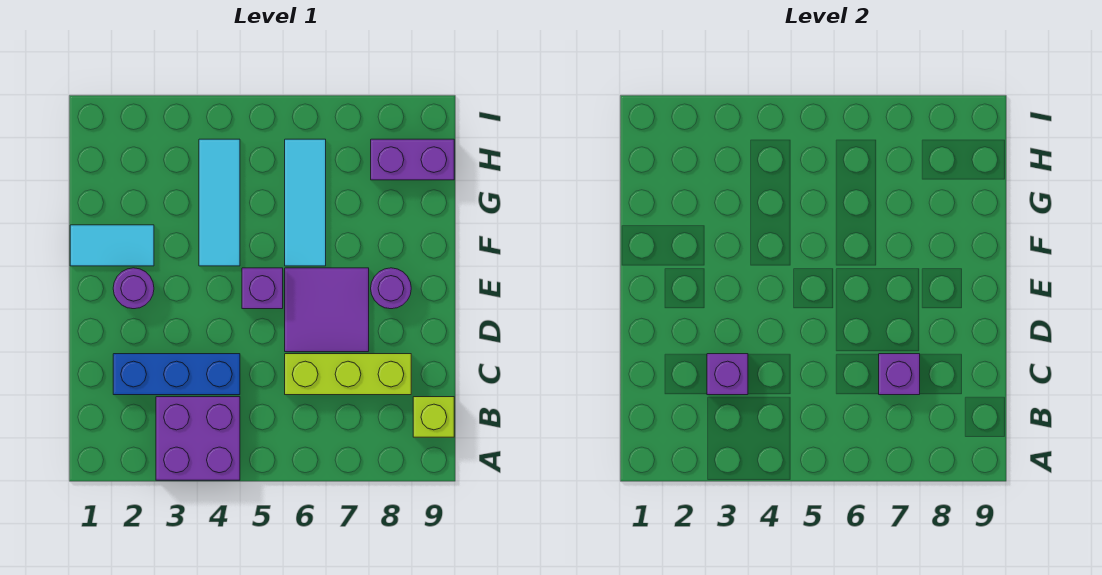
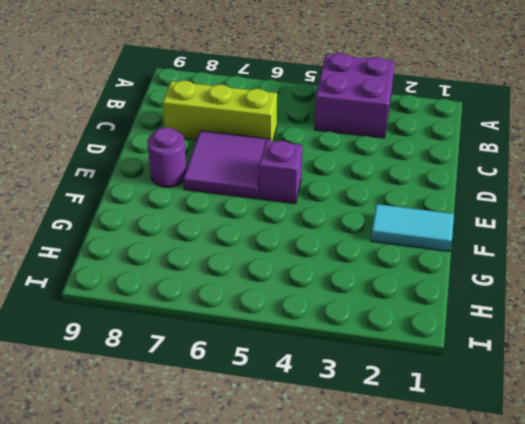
none -> lime brick B9 level 1
none -> blue brick C2:C4 level 1
none -> purple round brick E2 level 1

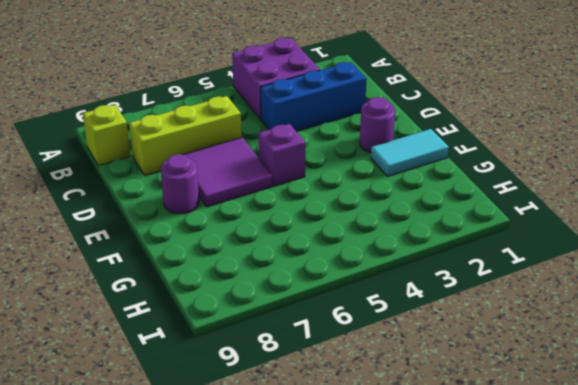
none -> cyan tile F4:H4 level 1
none -> cyan tile F6:H6 level 1
none -> purple brick H8:H9 level 1

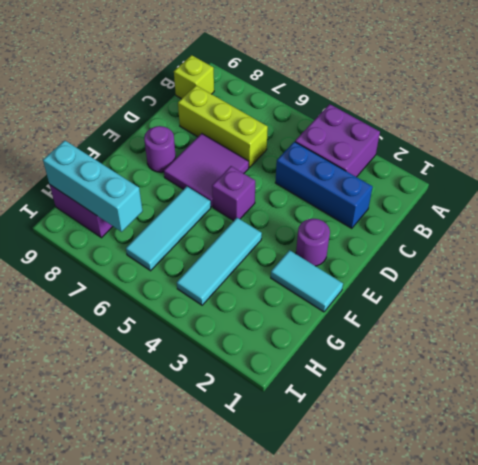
cyan brick H7:H9 level 2 -> none
none -> purple brick C3 level 2
none -> purple brick C7 level 2

